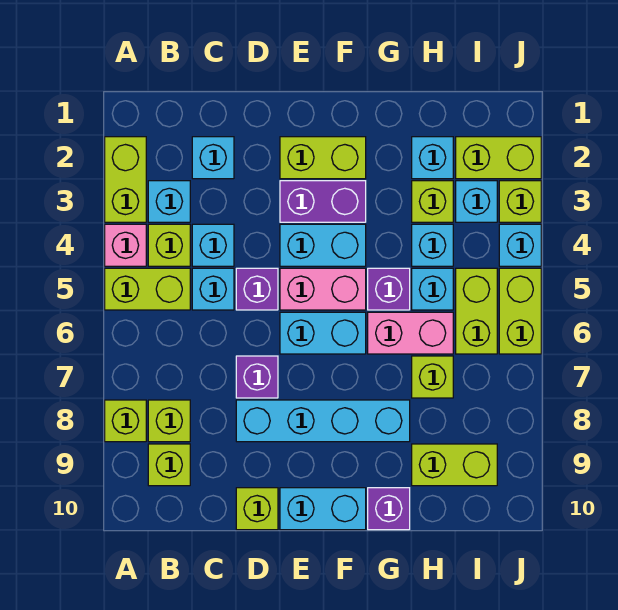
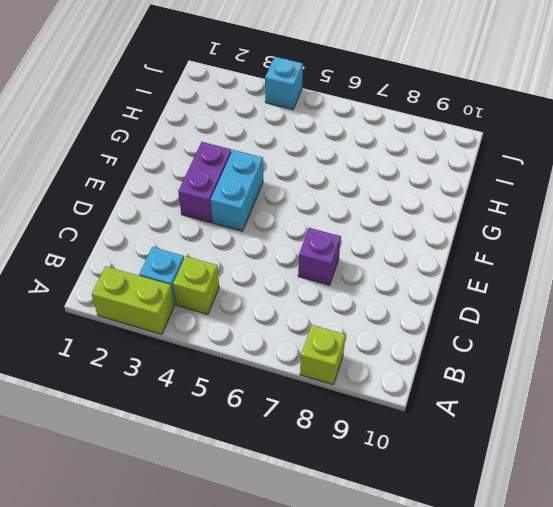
none -> pink brick A4 level 1
none -> lime brick A5:B5 level 1
none -> lime brick B8 level 1
none -> lime brick B9 level 1

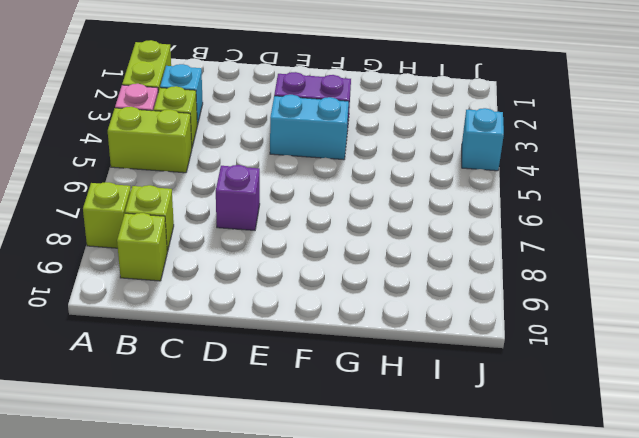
none -> cyan brick C2 level 1
none -> cyan brick C4 level 1
none -> cyan brick C5 level 1
none -> purple brick D5 level 1

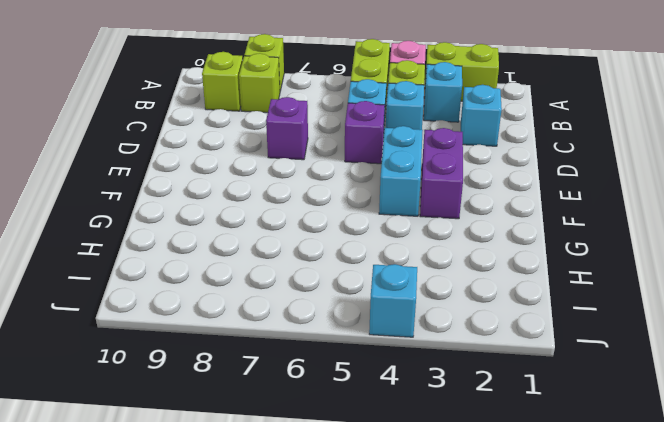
none -> cyan brick D8:G8 level 1
none -> lime brick D10 level 1
none -> lime brick E2:F2 level 1
none -> pink brick E5:F5 level 1

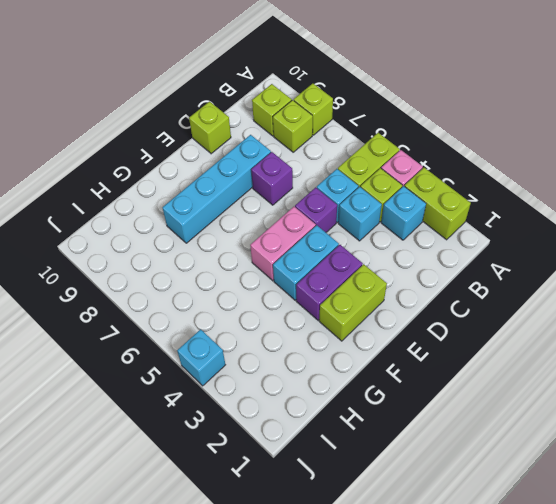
none -> cyan brick C2 level 1
none -> cyan brick E6:F6 level 1
none -> cyan brick E10:F10 level 1
none -> purple brick G5 level 1

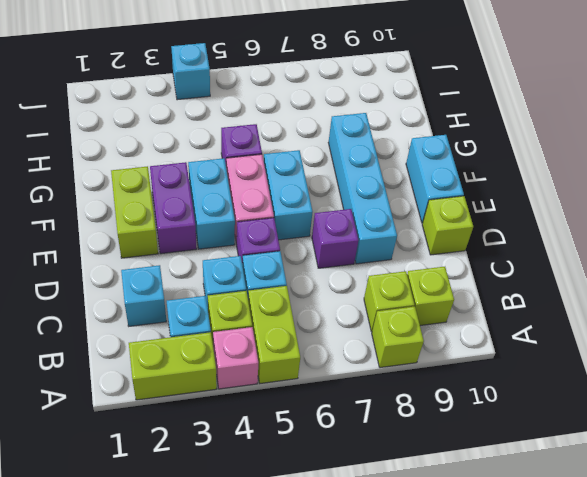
none -> pink brick G6:H6 level 1
none -> purple brick G10 level 1
none -> cyan brick H2 level 1
none -> lime brick H3 level 1

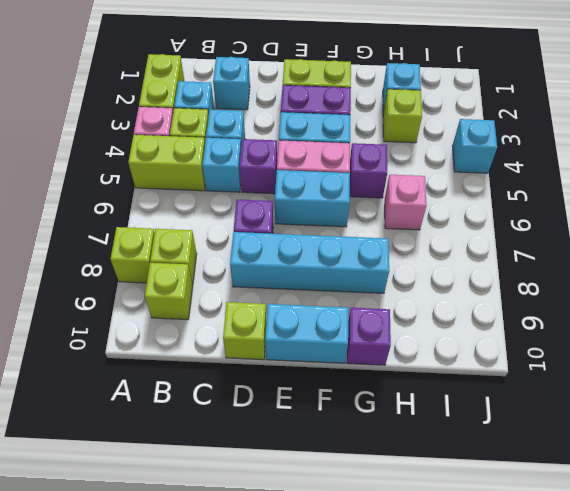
pink brick H6 level 1 -> pink brick G6:H6 level 1
none -> cyan brick H4 level 1
none -> cyan brick H5 level 1
none -> lime brick H7 level 1
none -> lime brick H9:I9 level 1

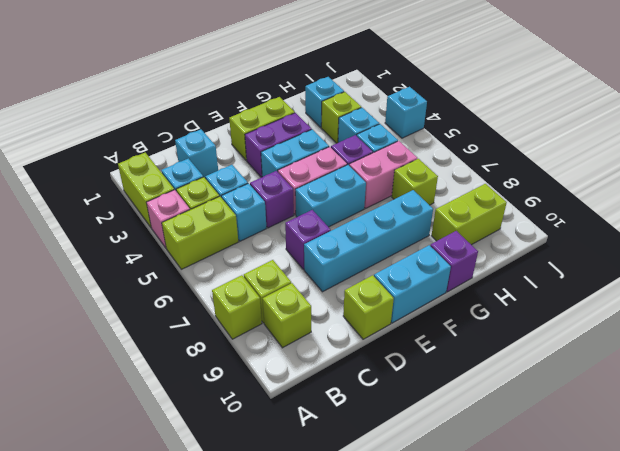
none -> lime brick I2:J2 level 1
none -> cyan brick I3 level 1
none -> lime brick I5:I6 level 1
none -> lime brick J3 level 1

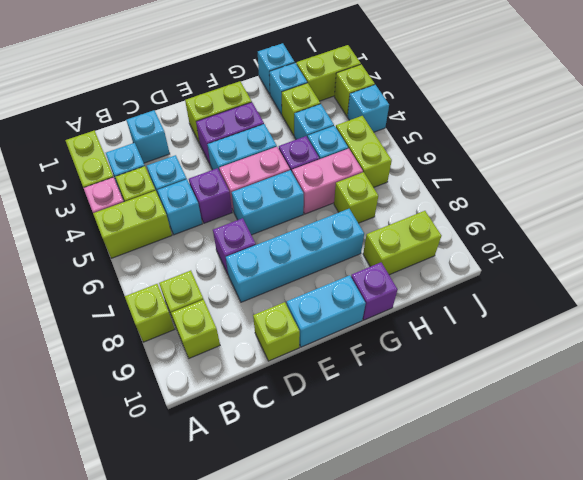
cyan brick H1 level 1 -> cyan brick I3 level 1
none -> lime brick J5:J6 level 1

